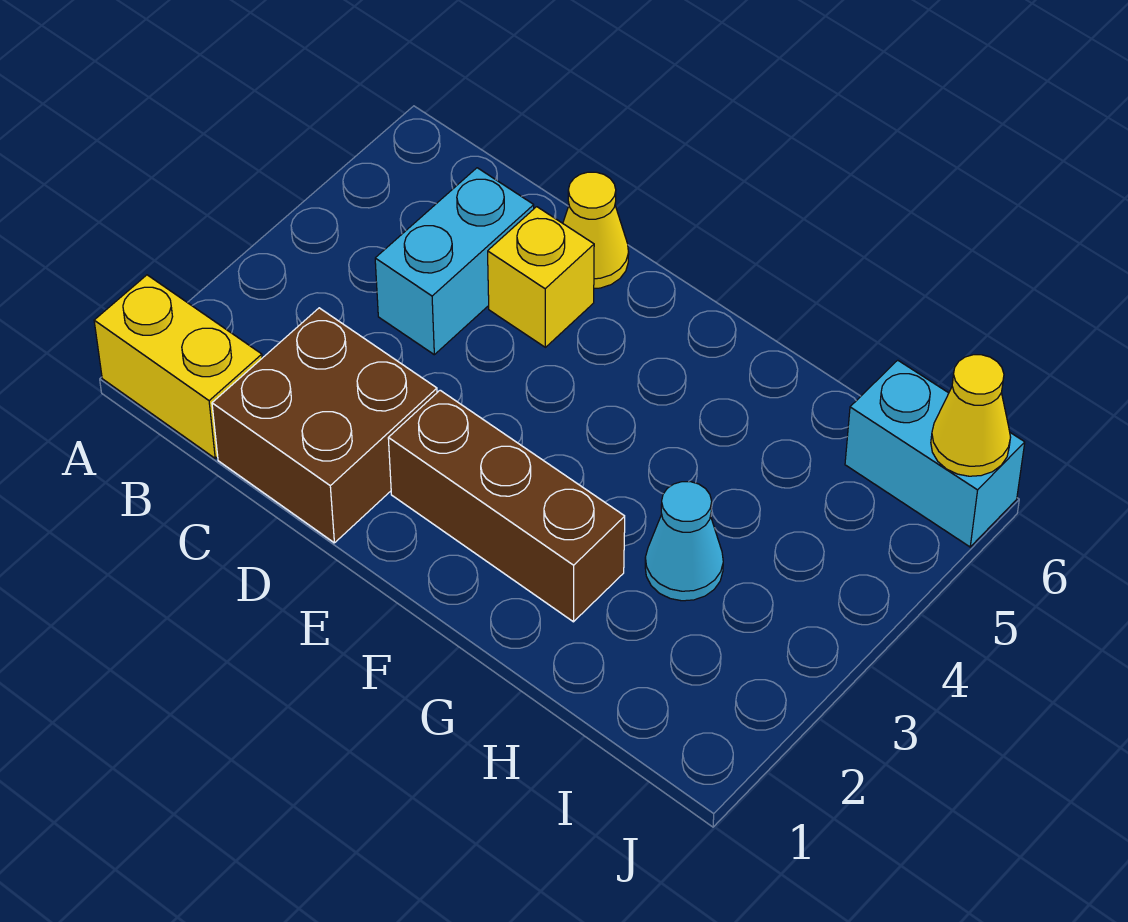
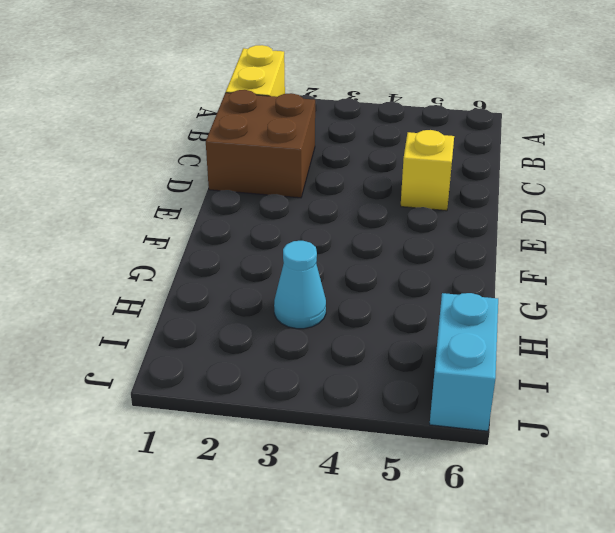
none -> cyan brick C4:C5 level 1
none -> yellow cone D6 level 1

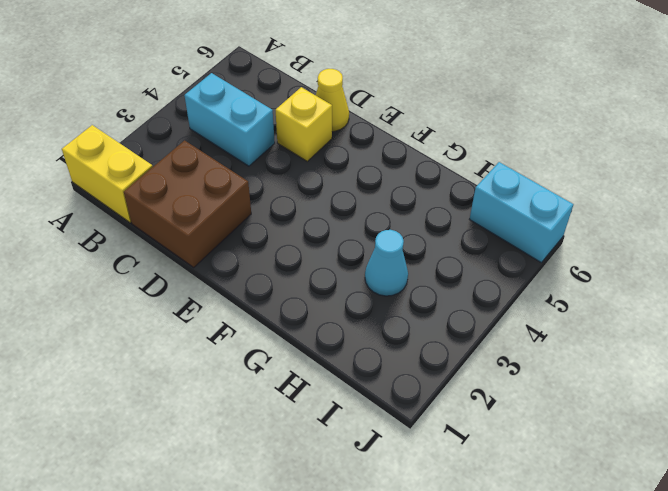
cyan brick B4:C4 level 1 -> cyan brick C4:C5 level 1
none -> brown brick E2:G2 level 1
none -> yellow cone J6 level 2

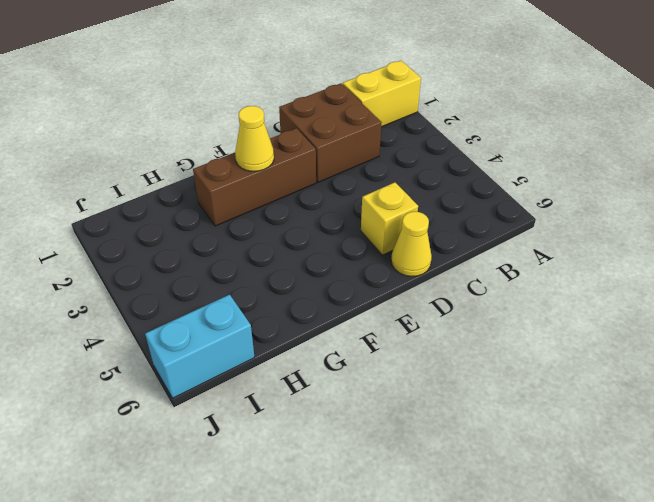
yellow cone F2 level 2 -> yellow cone J6 level 2
none -> cyan brick C4:C5 level 1
none -> cyan cone H3 level 1

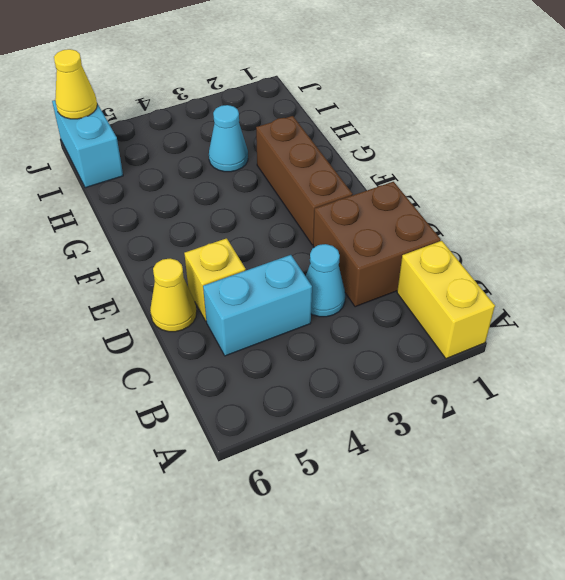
cyan cone C3 level 1 -> none

